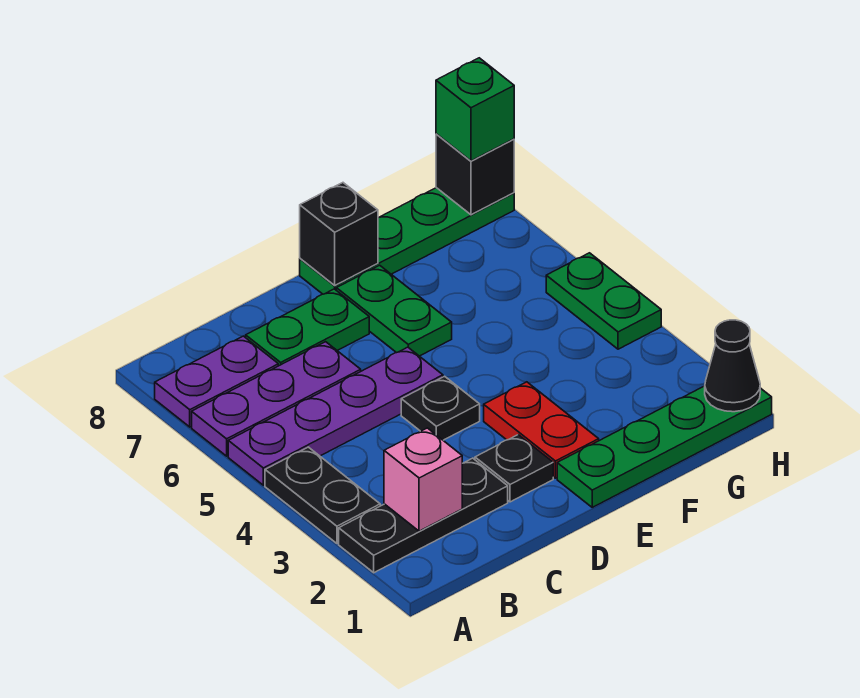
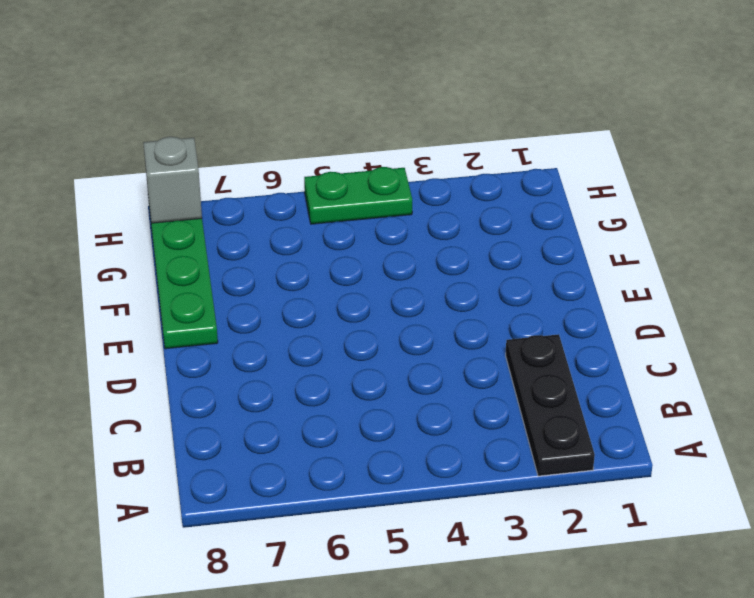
grey brick H8 level 2 -> black brick H8 level 2
none -> black plate A3:A4 level 1
none -> purple plate A5:D5 level 1
none -> purple plate A6:C6 level 1

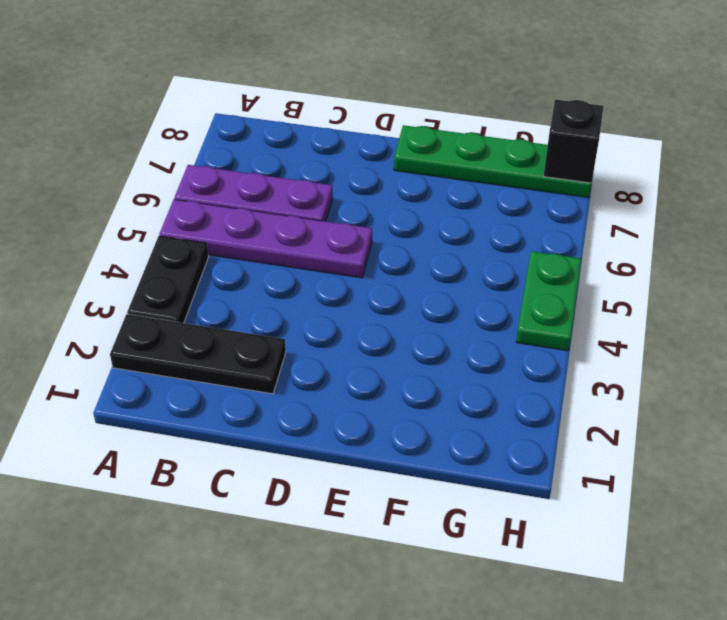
none -> purple plate A7:B7 level 1
none -> green plate C7:D7 level 1
none -> black plate D2 level 1

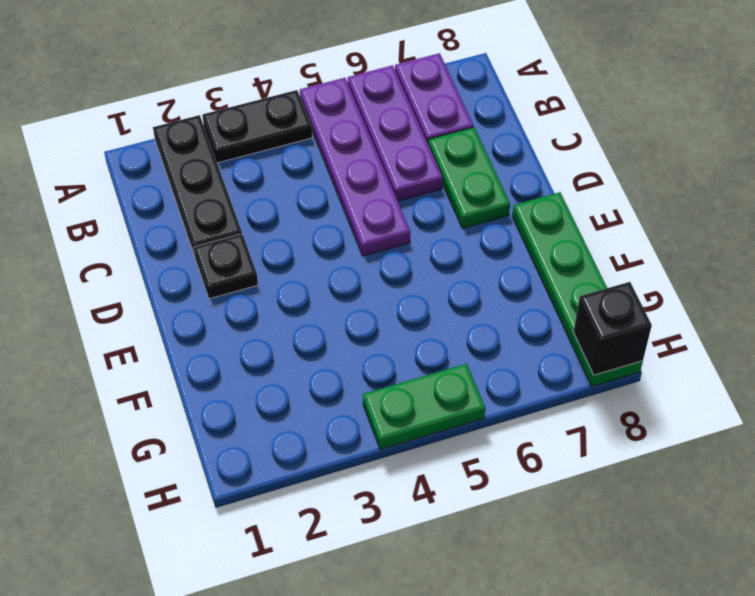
none -> black plate D4 level 1
none -> green plate E1:H1 level 1
none -> red plate E2:E3 level 1

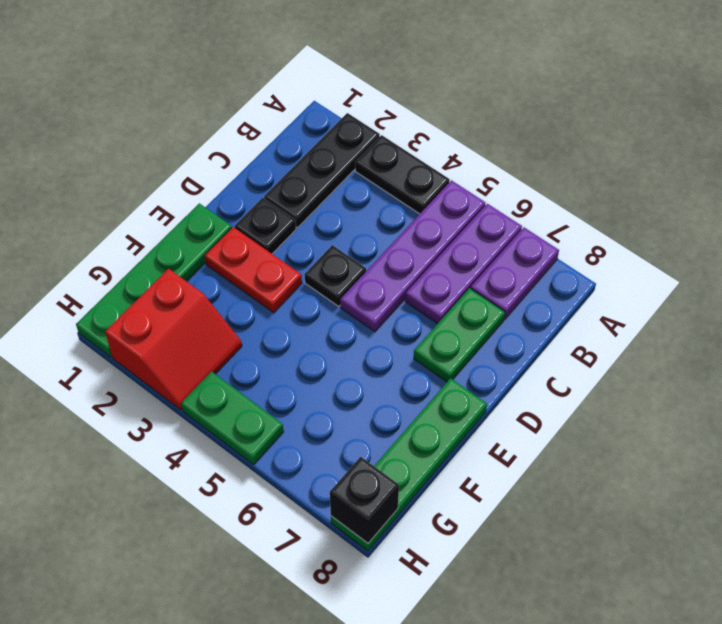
red slope G2:H3 level 1 top 2 -> none
none -> green plate E6:E7 level 1
none -> pink brick B2 level 2
none -> black brick E8 level 2

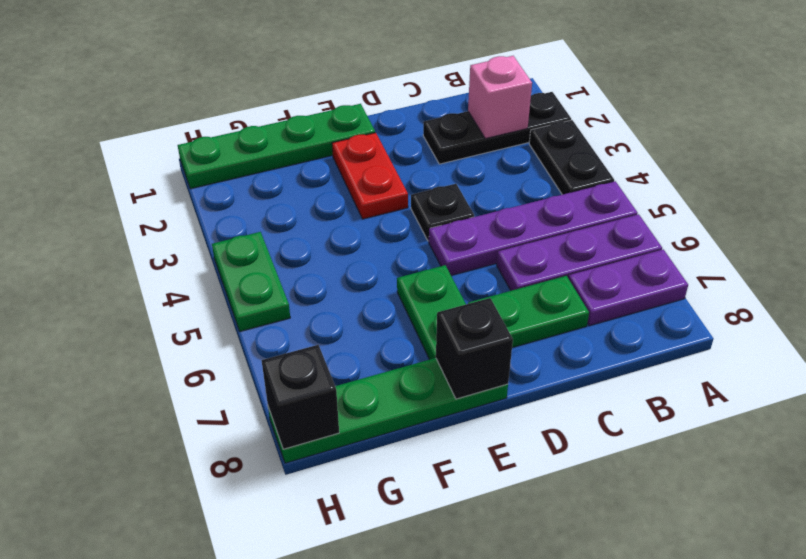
none -> black plate D2 level 1
none -> black cone H1 level 2
none -> green brick H8 level 3

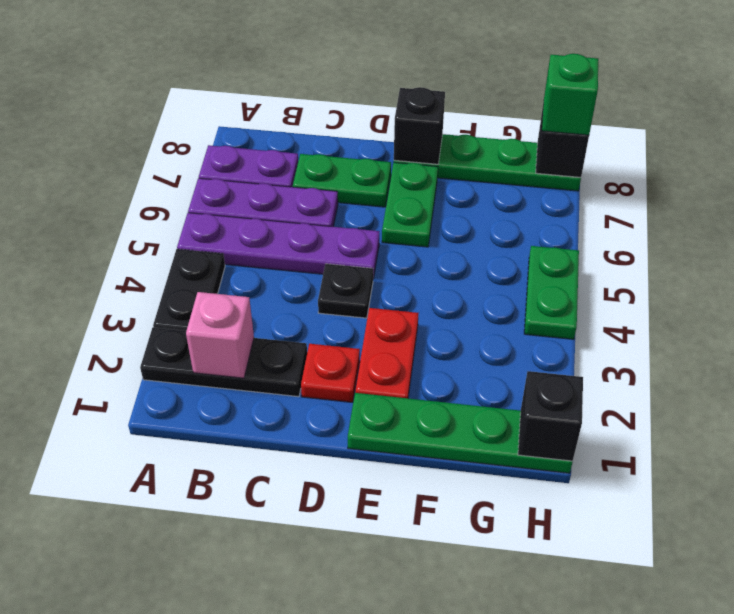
red plate D2 level 1 -> black plate D2 level 1
black brick H1 level 2 -> black cone H1 level 2

